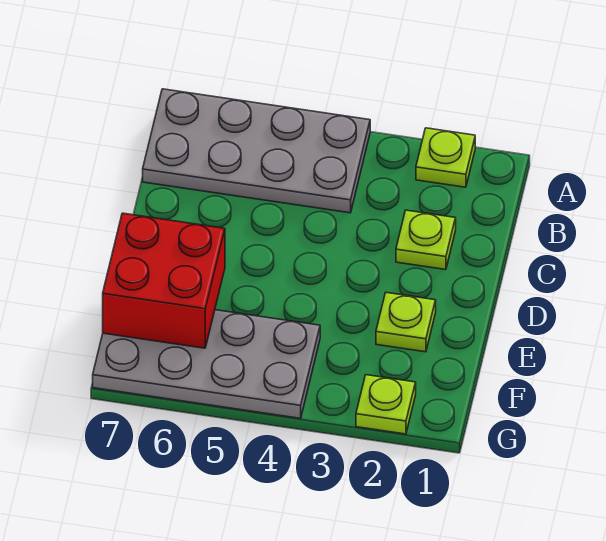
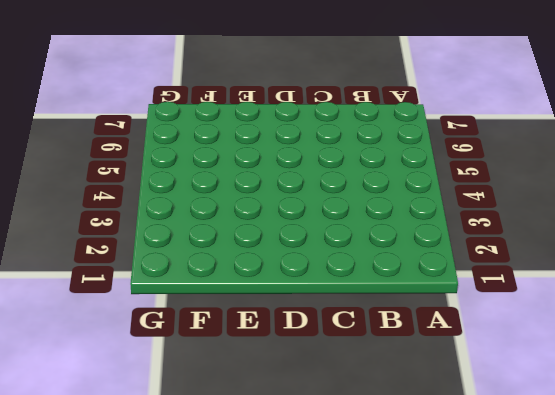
none -> lime plate A2 level 1
none -> grey plate A4:B7 level 1

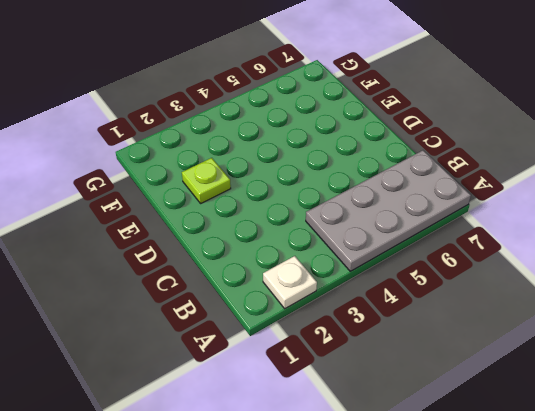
white plate A2 level 1 -> lime plate A2 level 1
none -> lime plate C2 level 1
none -> grey plate F4:G7 level 1

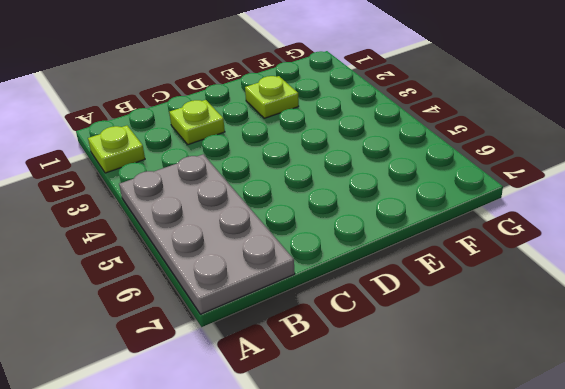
none -> grey plate F4:G7 level 1
none -> lime plate G2 level 1

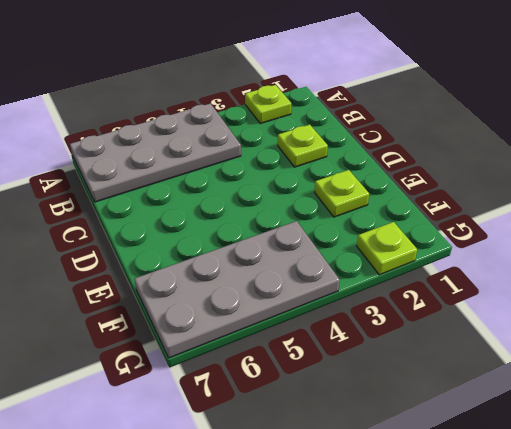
none -> red brick E6:F7 level 2

